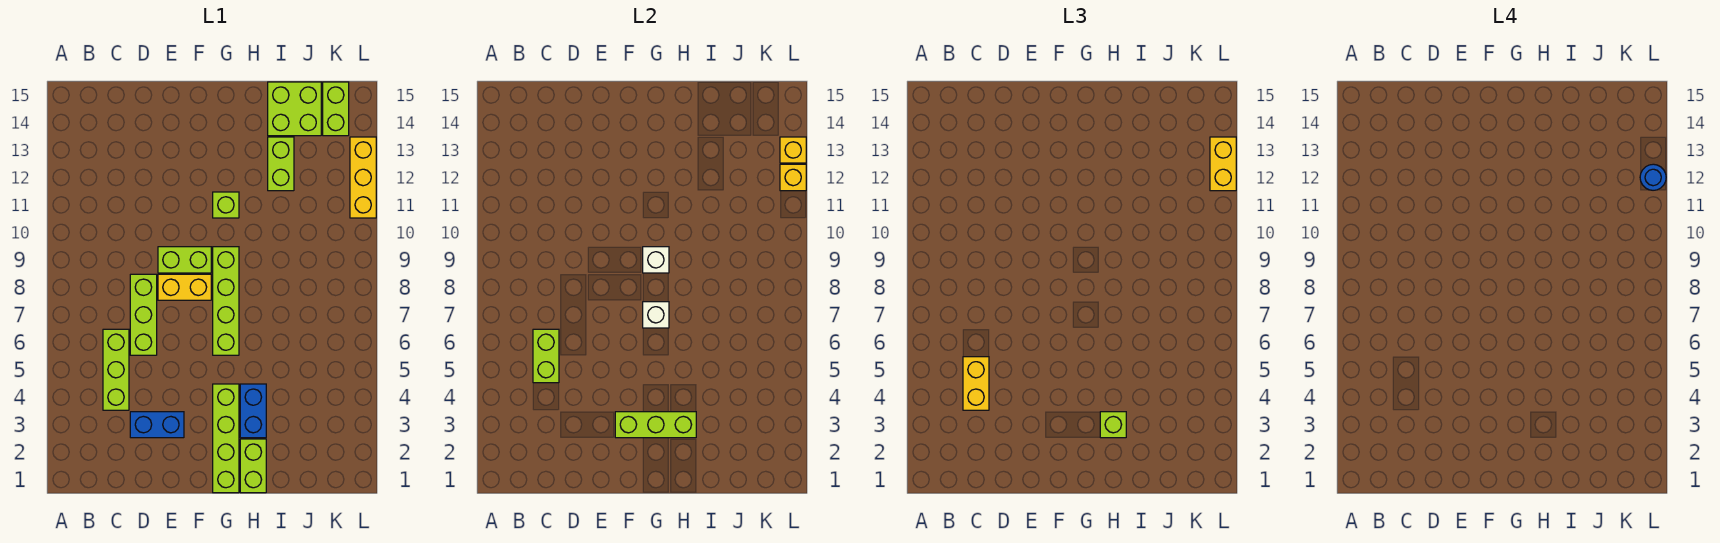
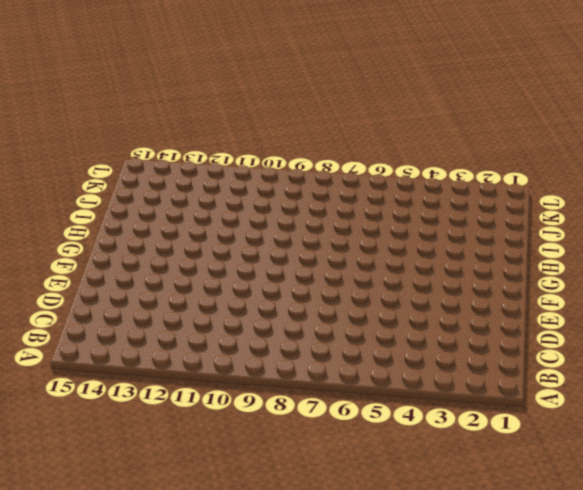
none -> lime brick C4:C6 level 1
none -> blue brick D3:E3 level 1
none -> lime brick D6:D8 level 1

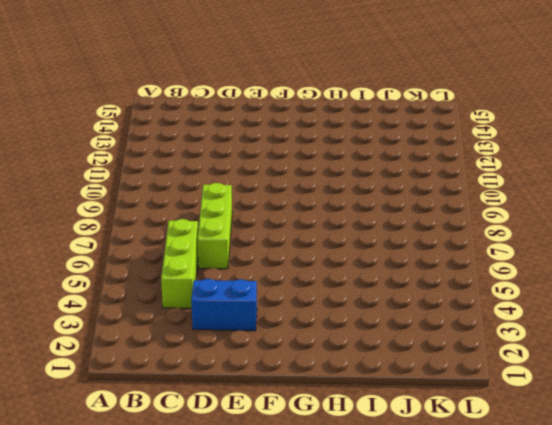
none -> yellow brick E8:F8 level 1
none -> lime brick E9:F9 level 1
none -> lime brick G1:G4 level 1

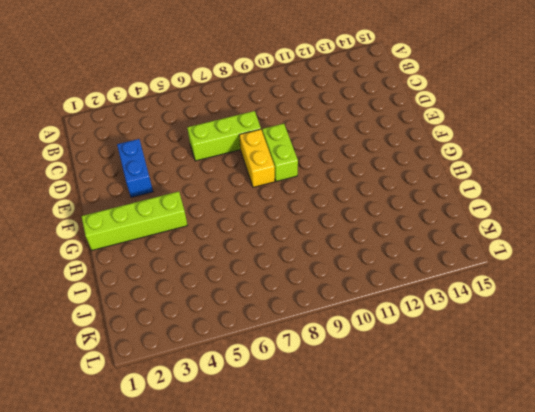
none -> lime brick C4:C6 level 1
none -> lime brick G6:G9 level 1
none -> lime brick G11 level 1

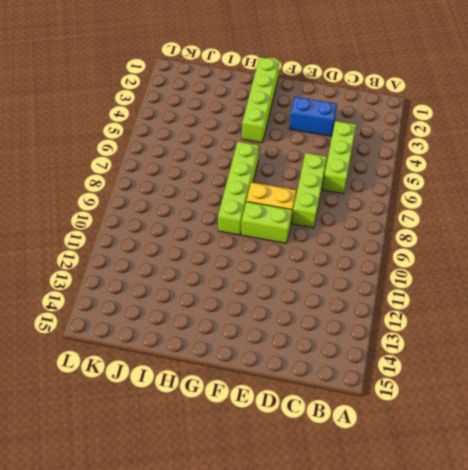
none -> lime brick G11 level 1
none -> lime brick H1:H2 level 1
none -> blue brick H3:H4 level 1

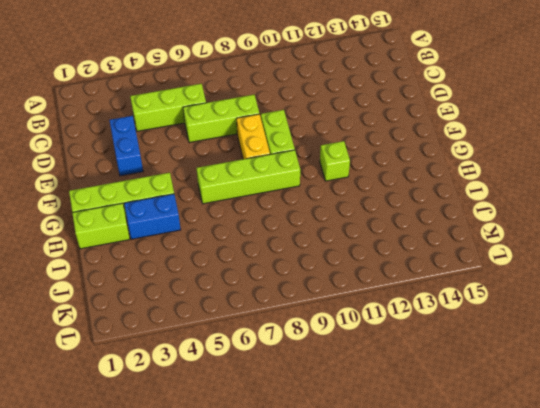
none -> lime brick I12:I13 level 1
none -> lime brick I14:J15 level 1
none -> lime brick K14:K15 level 1

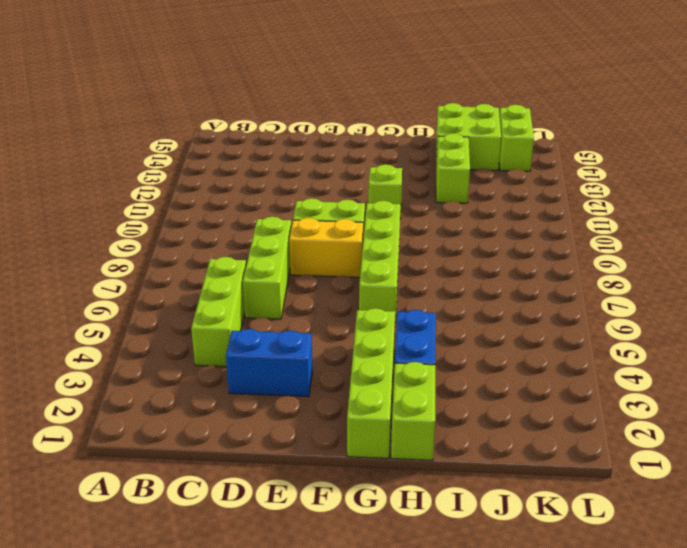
none -> yellow brick L11:L13 level 1
none -> lime brick C5:C6 level 2
none -> lime brick F3:H3 level 2

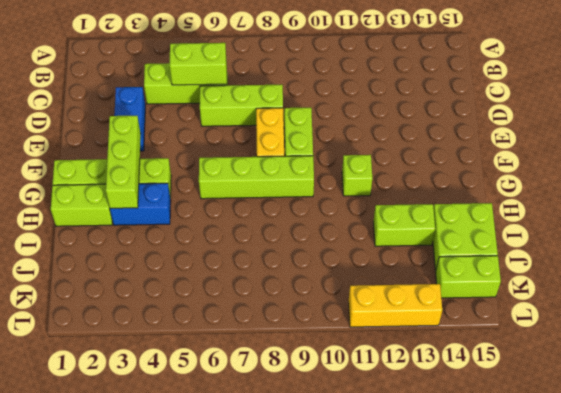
none -> white brick G7 level 2
none -> white brick G9 level 2
none -> yellow brick L12 level 2

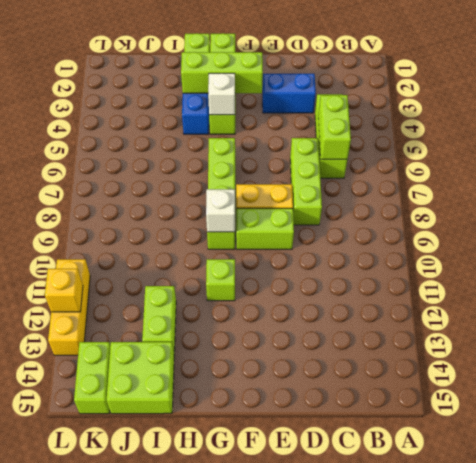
white brick G4 level 2 -> white brick G7 level 2
none -> yellow brick L13 level 2
none -> yellow brick C4:C5 level 3
none -> lime brick H3 level 3

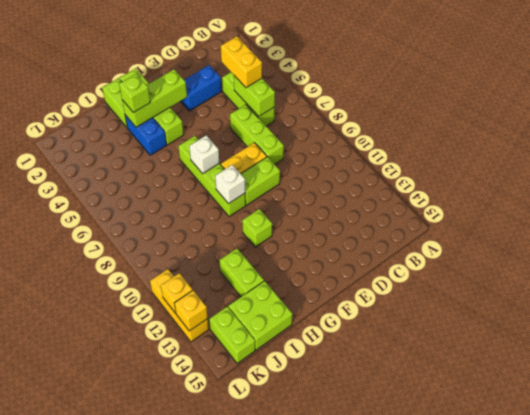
none -> yellow brick L12:L13 level 3
none -> blue round brick L12 level 4

